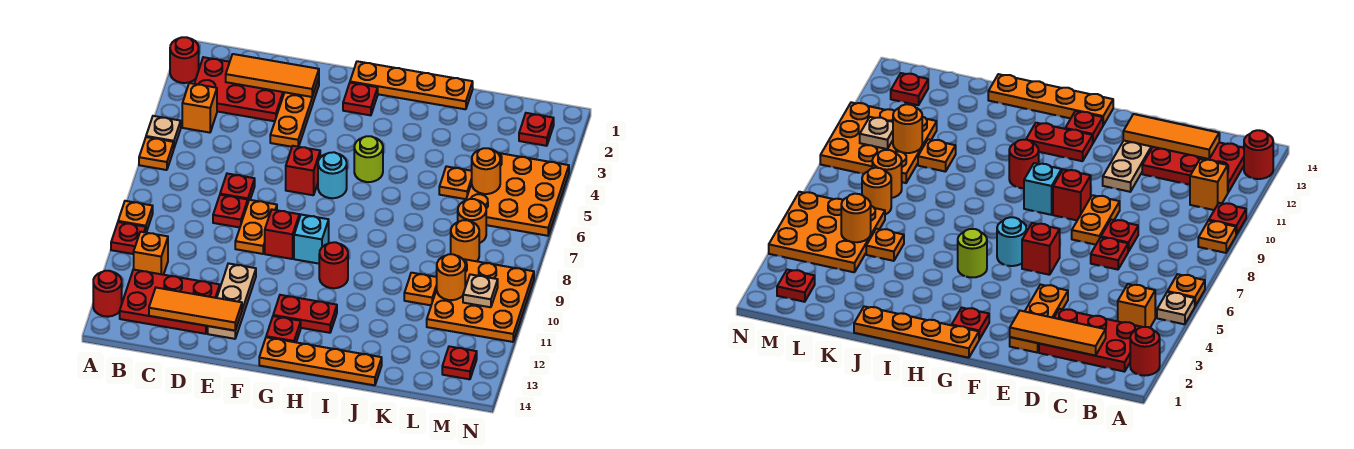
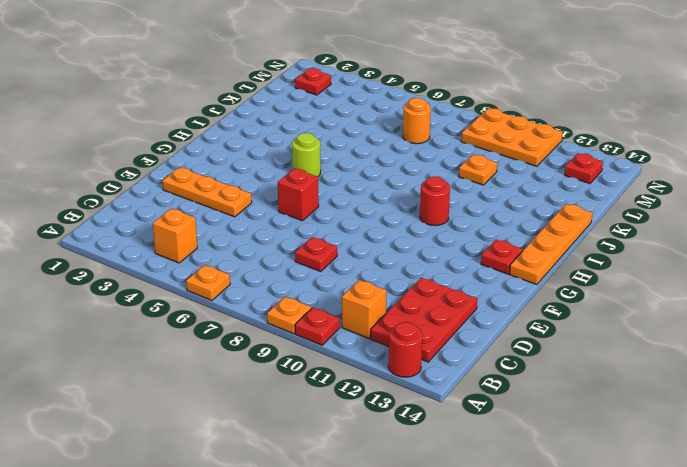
orange plate M9:N11 level 1 -> orange plate L9:N11 level 1
none -> red round brick A2 level 1
none -> tan plate A5 level 1
none -> red plate B2:D3 level 1
none -> red plate D7 level 1

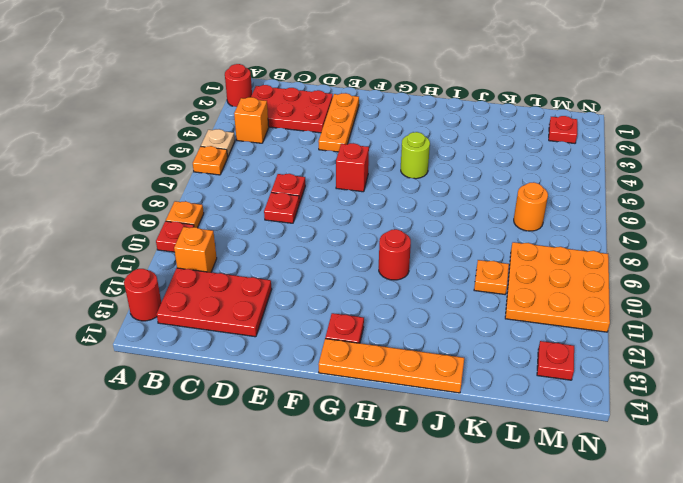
none -> orange plate E8:E9 level 1
none -> tan plate E11:E13 level 1
none -> red brick F9 level 1
none -> orange plate G1:J1 level 1

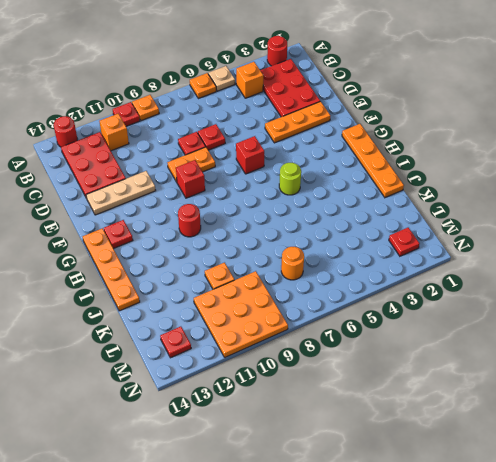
none -> red plate G2 level 1
none -> cyan round brick G6 level 1
none -> cyan brick G9 level 1
none -> red plate G12:H12 level 1

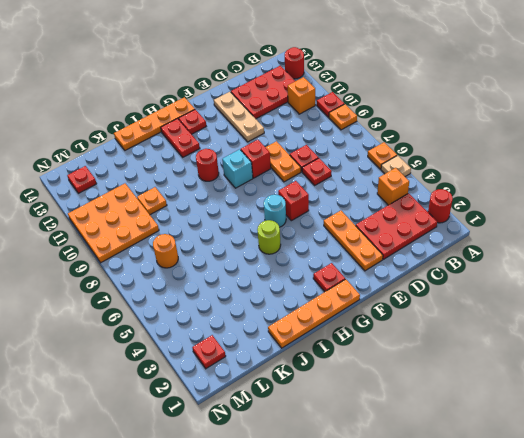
red plate H12:H13 level 1 -> red plate G12:H12 level 1
none -> orange plate K5 level 1
none -> orange plate L4:N6 level 1
none -> orange round brick L8 level 1
none -> orange tile C2:E2 level 2

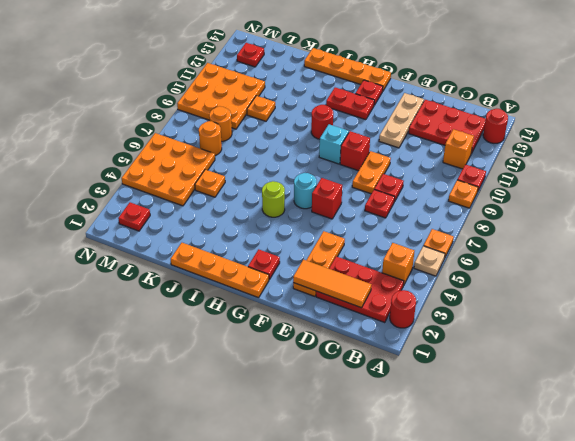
none -> orange tile C13:E13 level 2
none -> orange round brick L5 level 2
none -> orange round brick L10 level 2
none -> tan plate M10 level 2

